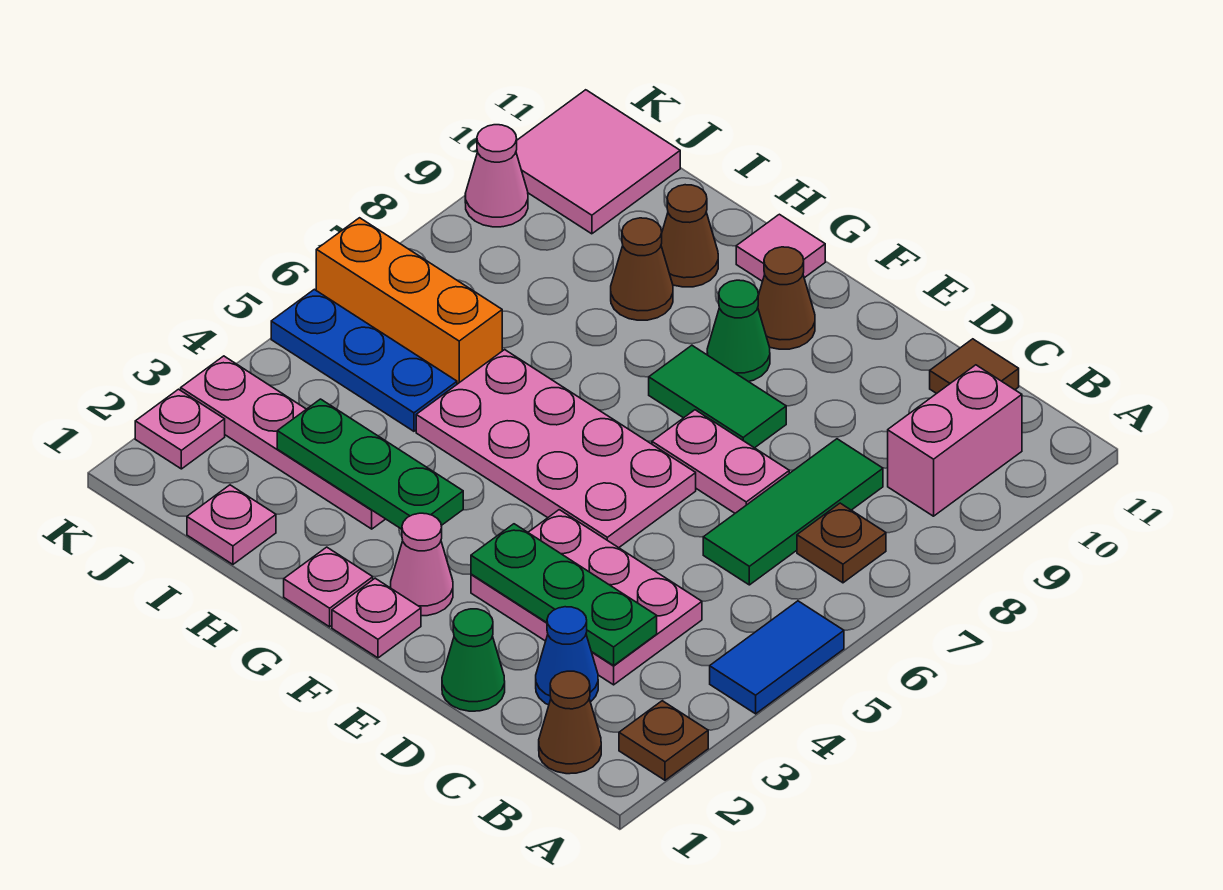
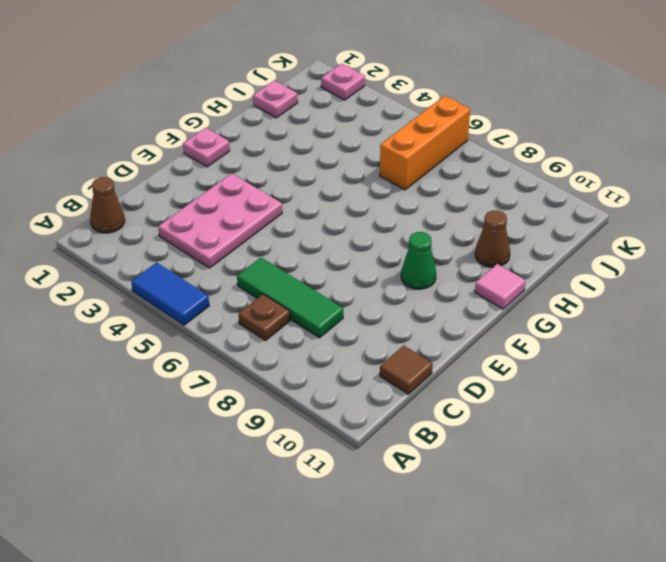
none -> brown plate A2 level 1
none -> pink brick B9:B10 level 1
none -> blue cone C2 level 1
none -> green cone D1 level 1

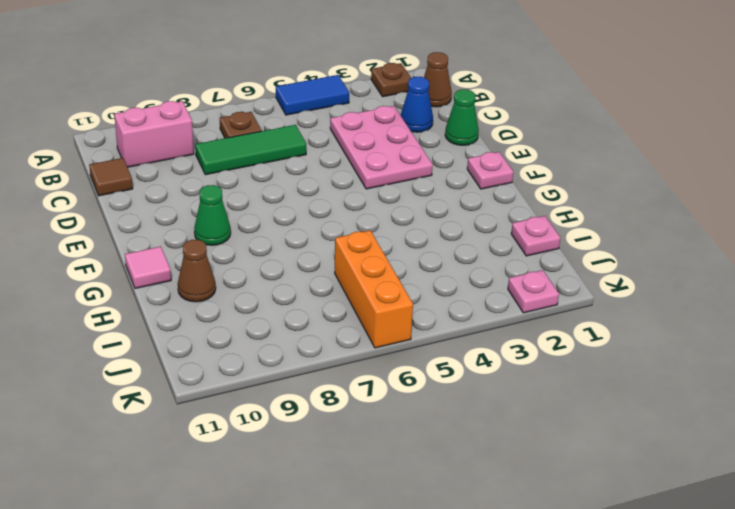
none -> pink plate D7:E7 level 1
none -> pink plate E5:H6 level 1
none -> green tile E8:F8 level 1
none -> pink cone F2 level 1

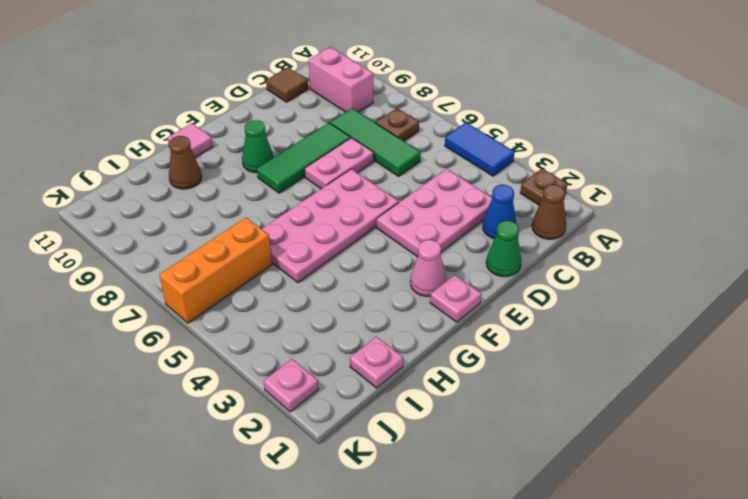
green tile D8:F8 level 1 -> green tile E8:F8 level 1
none -> brown cone F10 level 1
none -> pink plate G1 level 1
none -> pink plate H3:K3 level 1
none -> brown cone H9 level 1

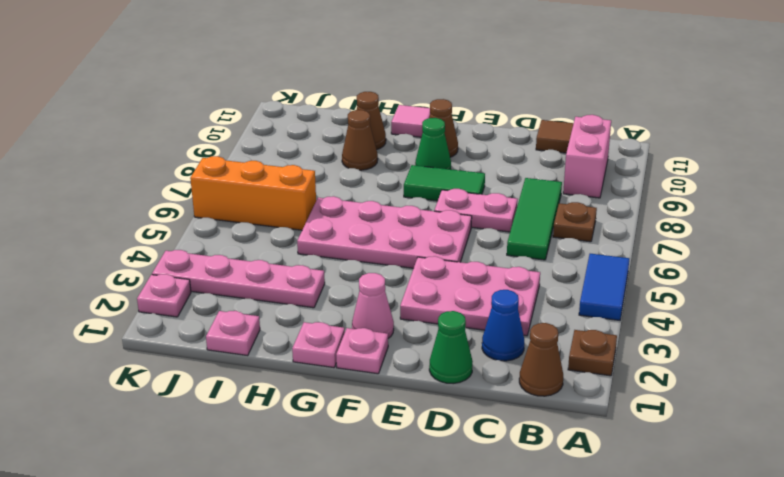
none -> blue plate I5:K5 level 1
none -> pink tile J10:K11 level 1
none -> pink cone K9 level 1
none -> green plate C3:E3 level 2

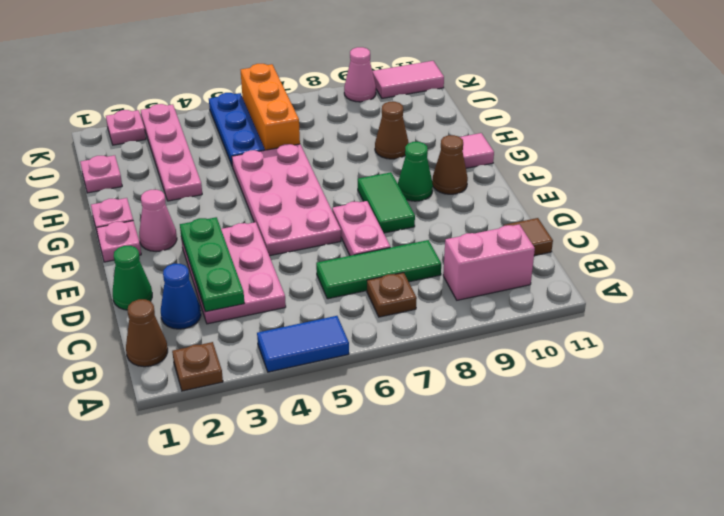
pink tile K10:K11 level 1 -> pink tile J10:K11 level 1
none -> brown cone H10 level 1
none -> green plate G3:I3 level 2

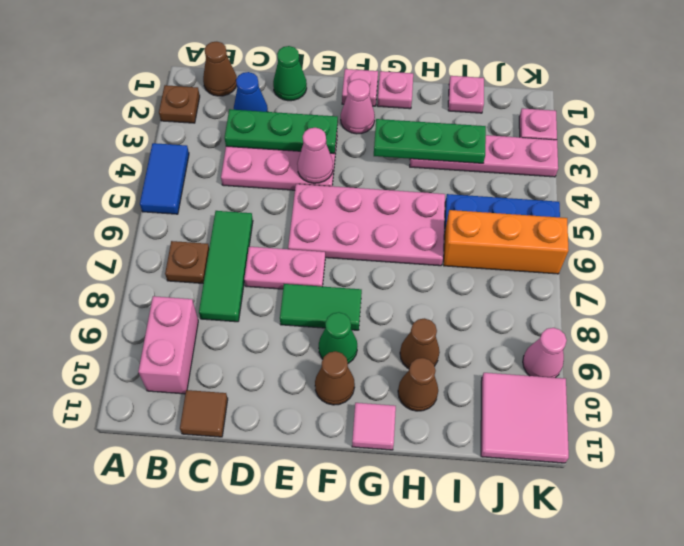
pink cone E4 level 2 -> none

